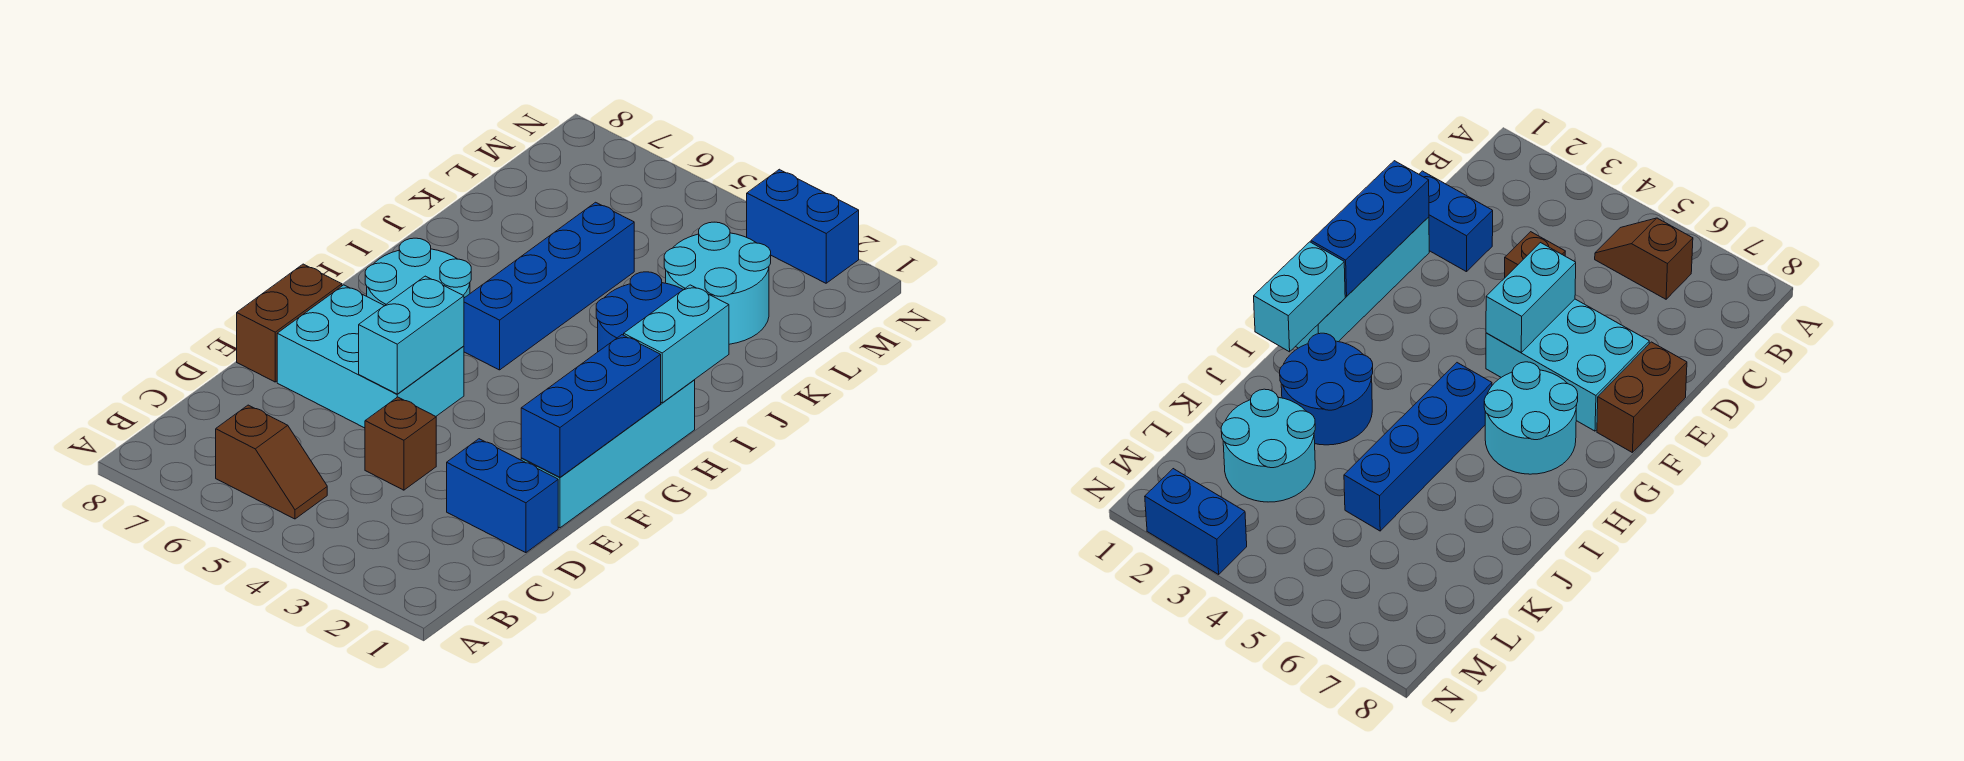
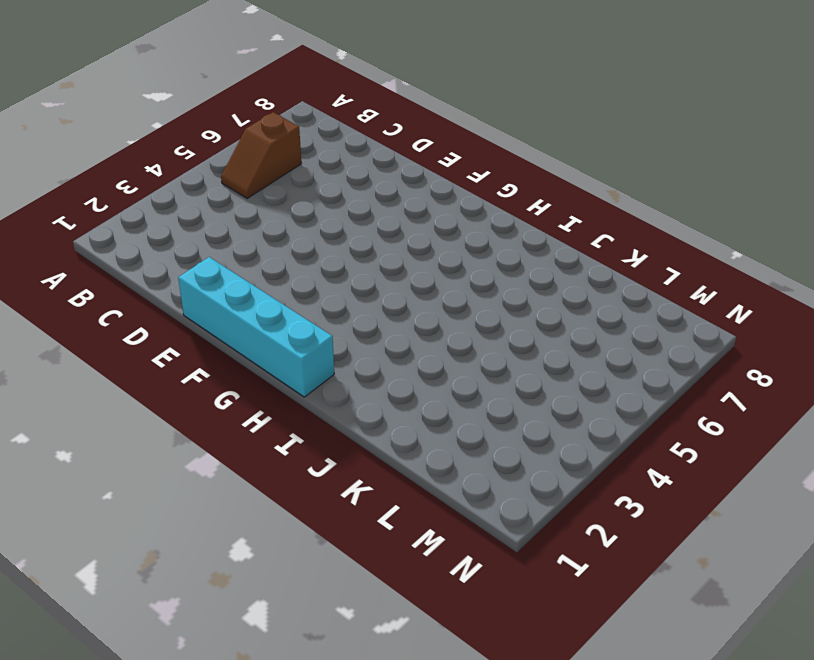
none -> blue brick D1:D2 level 1
none -> brown brick D4 level 1
none -> cyan brick E5:F7 level 1

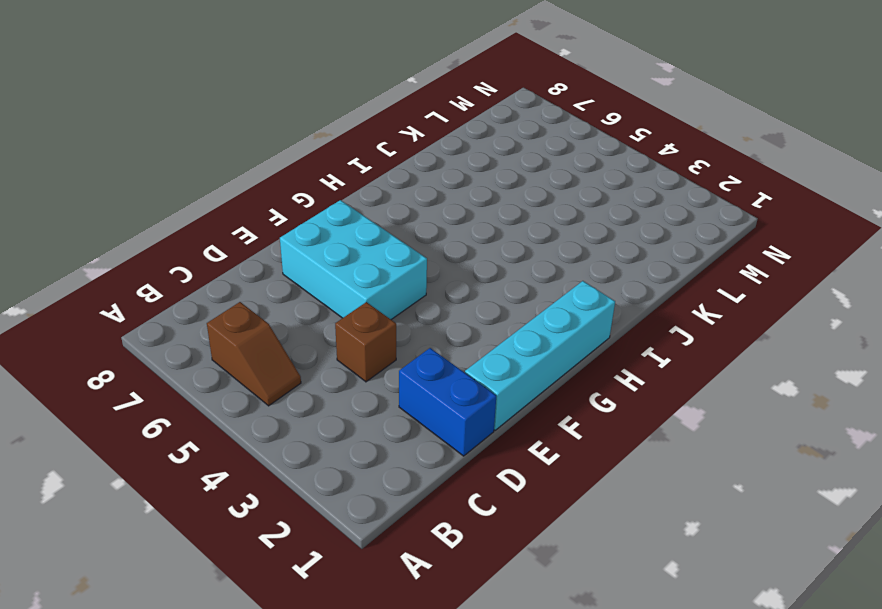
none -> brown brick E8:F8 level 1
none -> cyan round brick G6:H7 level 1
none -> blue brick H5:K5 level 1

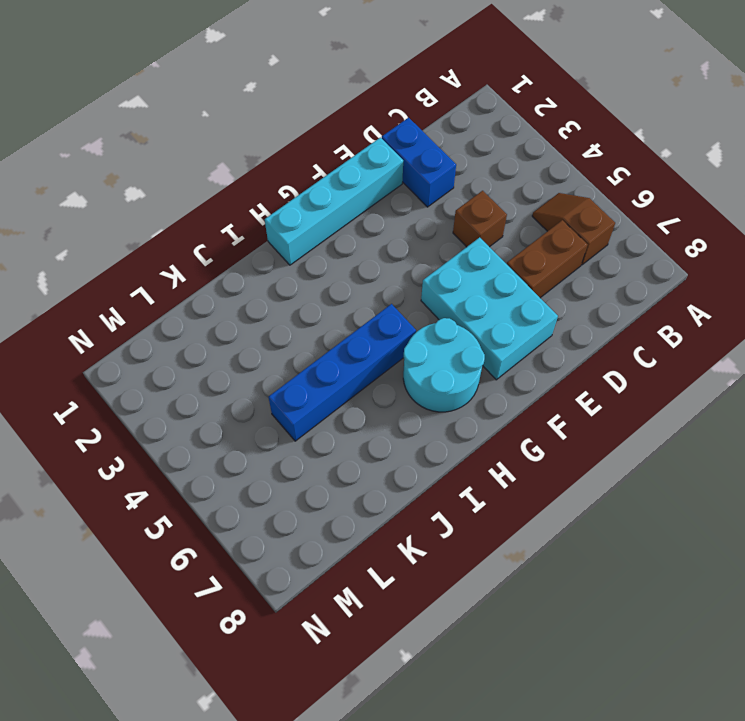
brown brick C6:D6 level 1 -> brown brick E8:F8 level 1
none -> blue round brick I2:J3 level 1
none -> cyan round brick K2:L3 level 1
none -> blue brick N2:N3 level 1

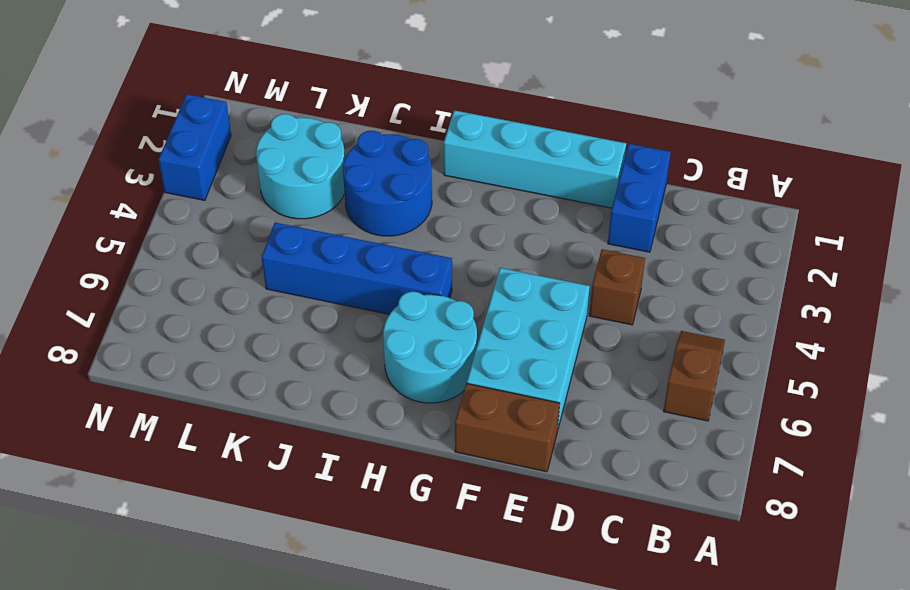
none -> blue brick E1:G1 level 2
none -> cyan brick E5:F5 level 2
none -> cyan brick H1:I1 level 2

